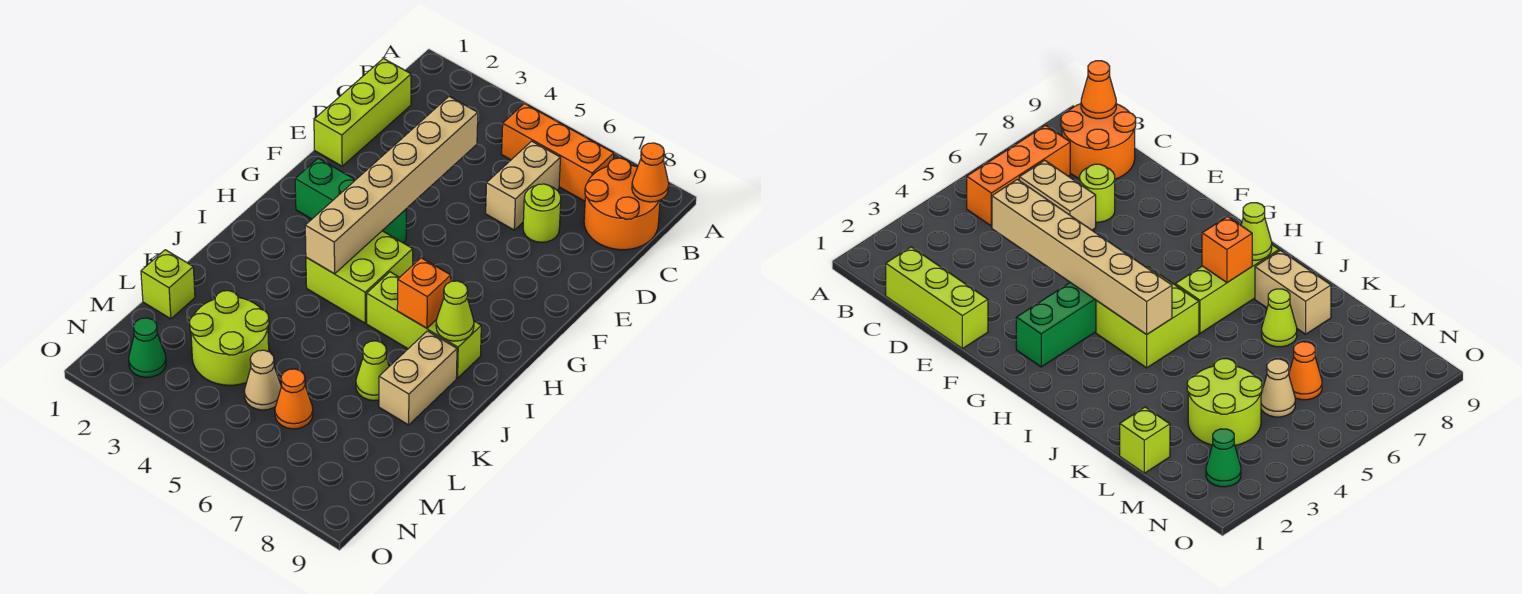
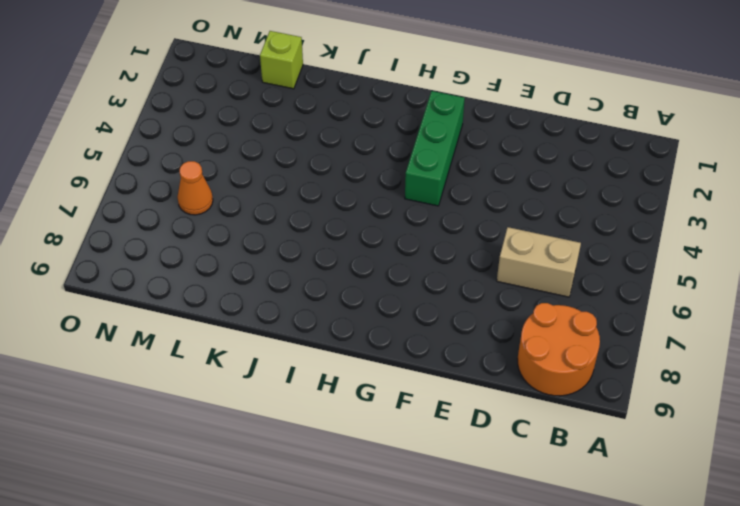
none -> orange brick B5:B7 level 1
none -> lime brick C1:E1 level 1
none -> lime round brick D7 level 1

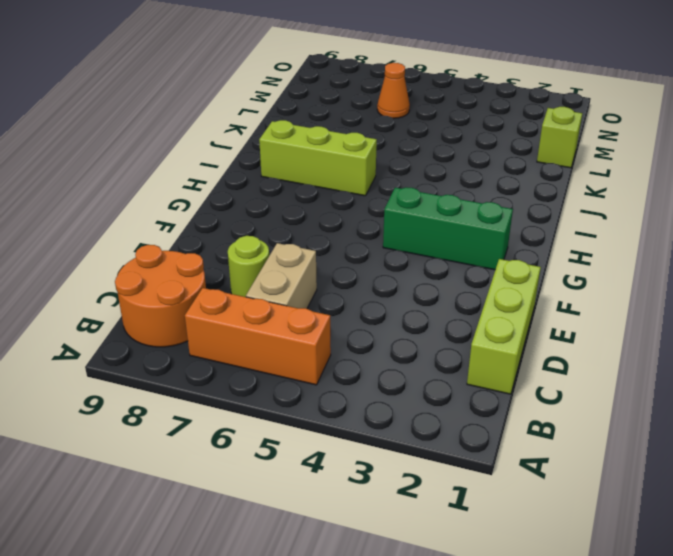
none -> lime brick H4:I5 level 1
none -> tan brick J8:K8 level 1
none -> lime cone K7 level 1

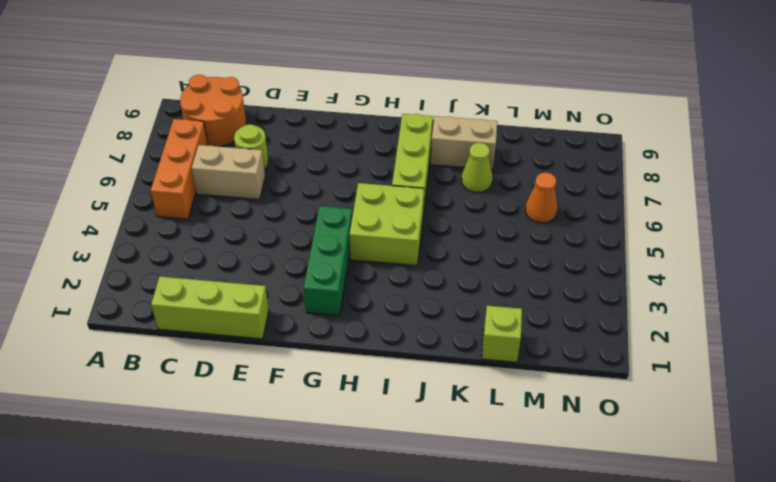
none -> lime round brick L3:M4 level 1
none -> tan cone M5 level 1
none -> green cone N2 level 1

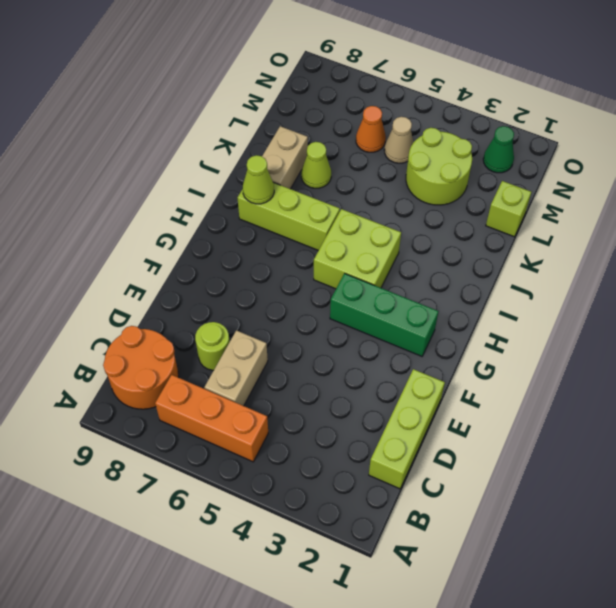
none -> orange cone B9 level 2
none -> tan brick D4:I4 level 2
none -> orange brick I7 level 2

